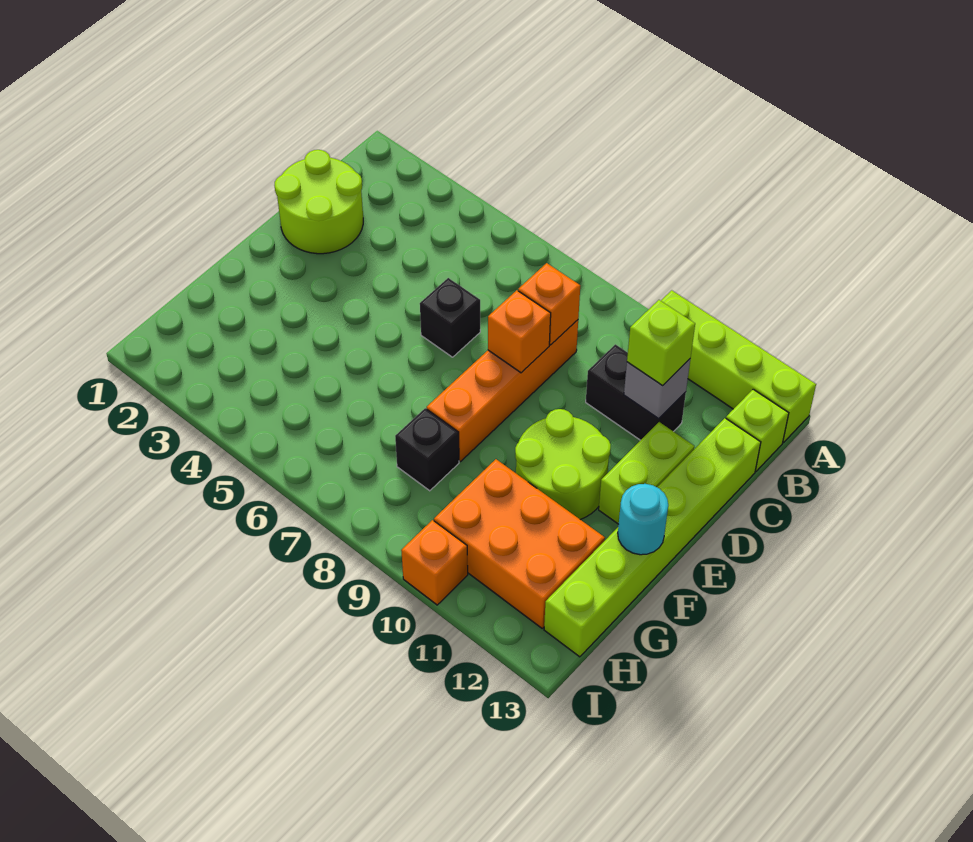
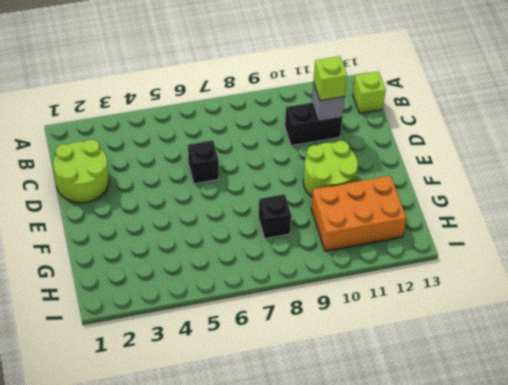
none -> lime brick A10:A13 level 1
none -> orange brick C8:F8 level 1
none -> lime brick C13:H13 level 1

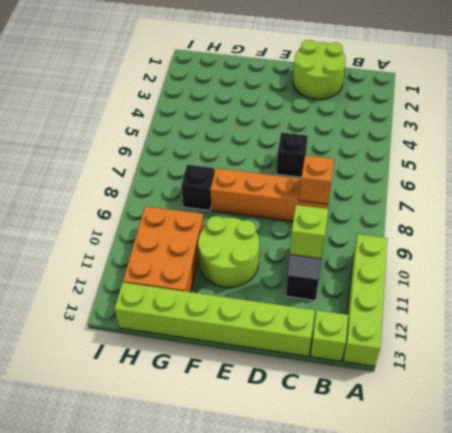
none -> lime brick D12:E12 level 1
none -> orange brick I10 level 1
none -> orange brick D8 level 2

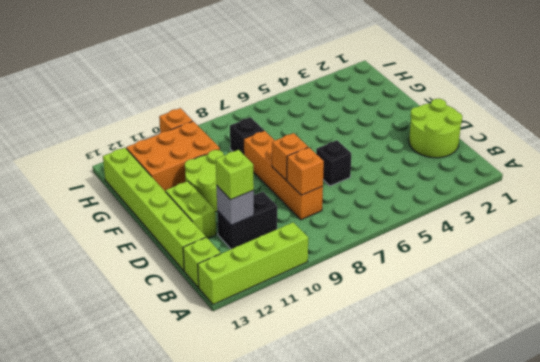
none -> cyan round brick F13 level 2

